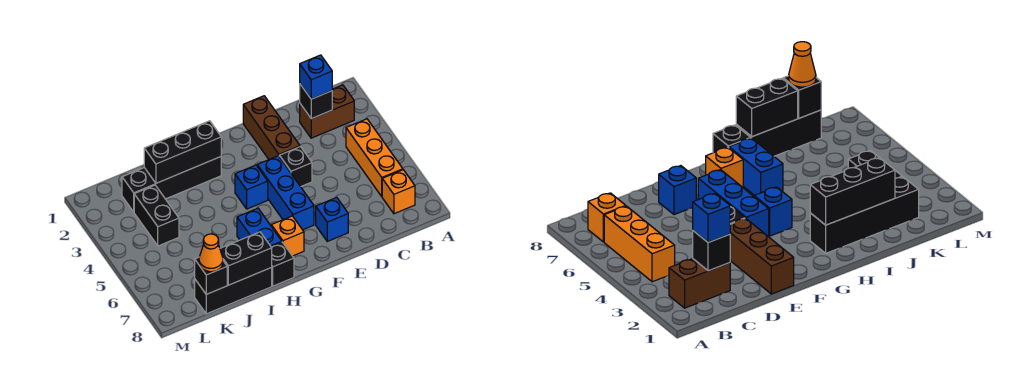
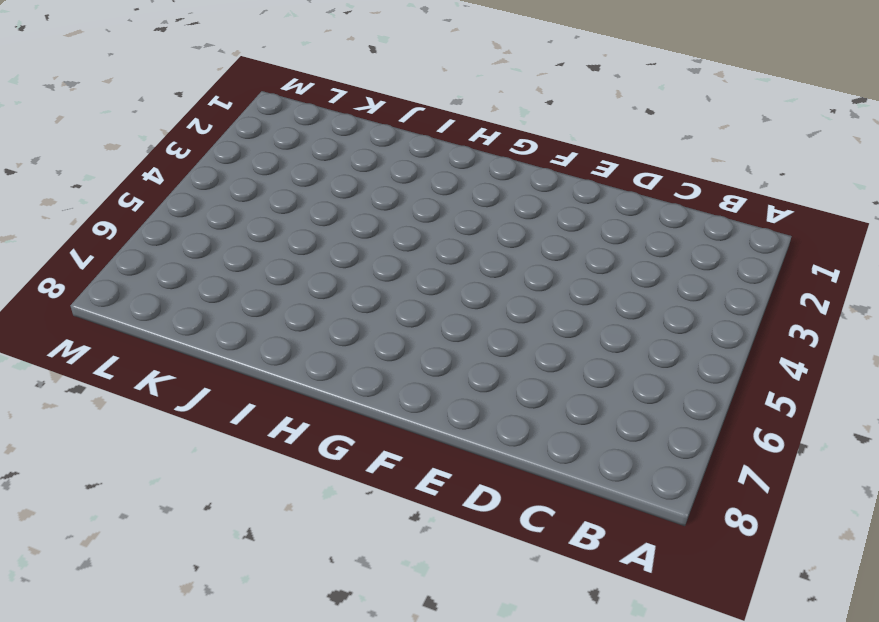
none -> brown brick B2:C2 level 1
none -> orange brick B4:B6 level 1
none -> orange brick B7 level 1

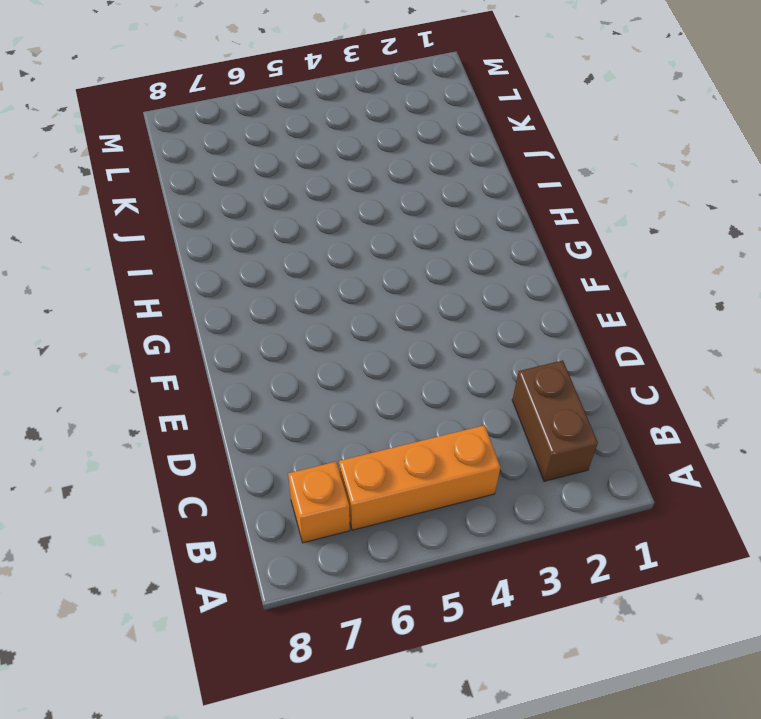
none -> brown brick E1:E3 level 1
none -> black brick E4 level 1
none -> blue brick E7 level 1

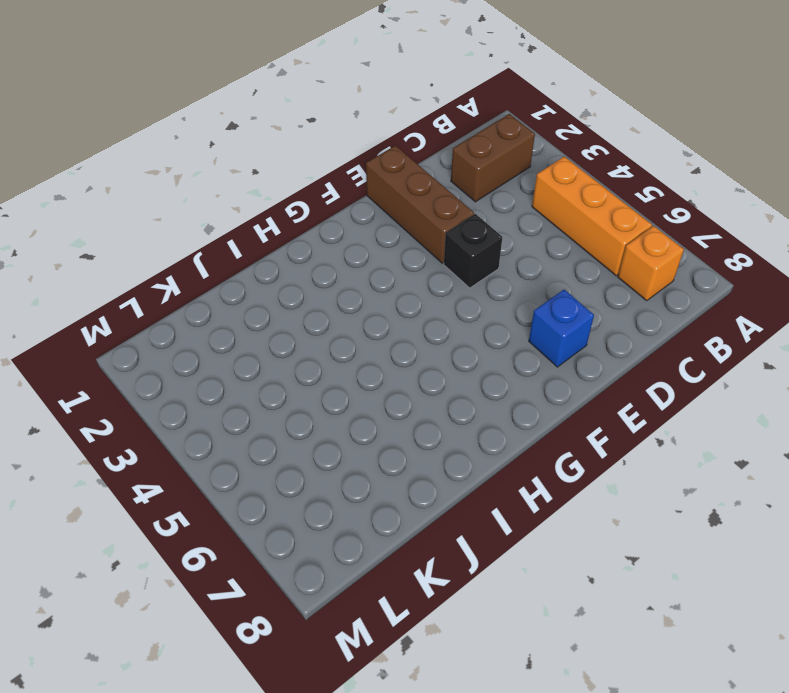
none -> blue brick F4:F6 level 1
none -> blue brick G4 level 1
none -> orange brick G7 level 1

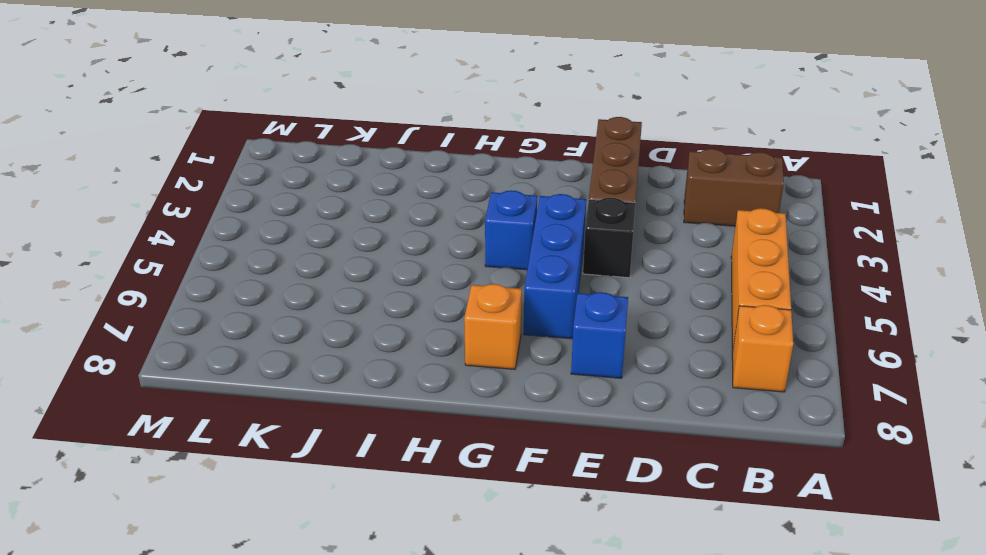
none -> black brick H2:K2 level 1
none -> blue brick H6:H7 level 1
none -> black brick H8 level 1

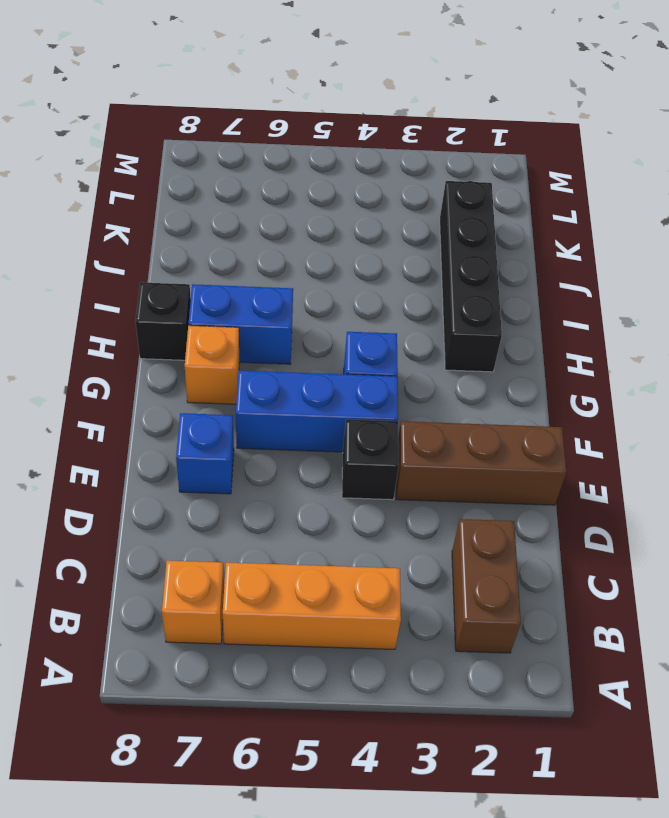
none -> black brick I8:K8 level 1
none -> black brick K3:K4 level 1
none -> black brick C2 level 2

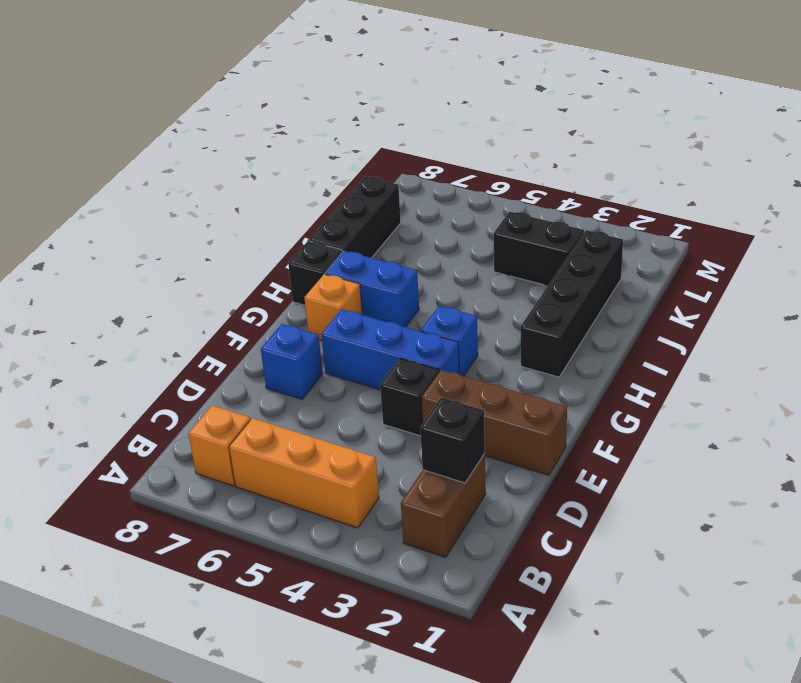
none -> black brick H2:J2 level 2
none -> black brick I8:J8 level 2
none -> black brick K8 level 2

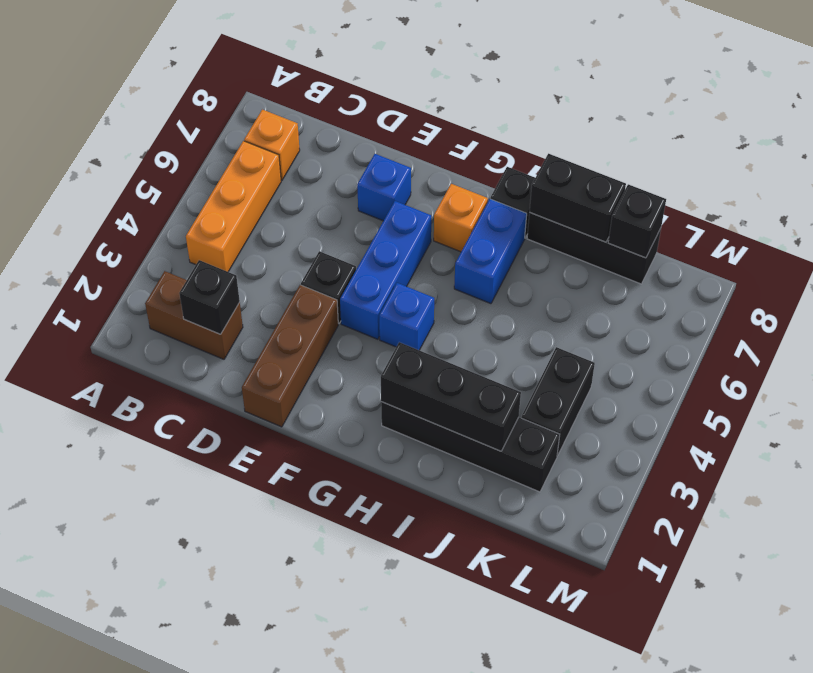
none -> blue brick C2 level 3
none -> orange cone K8 level 3

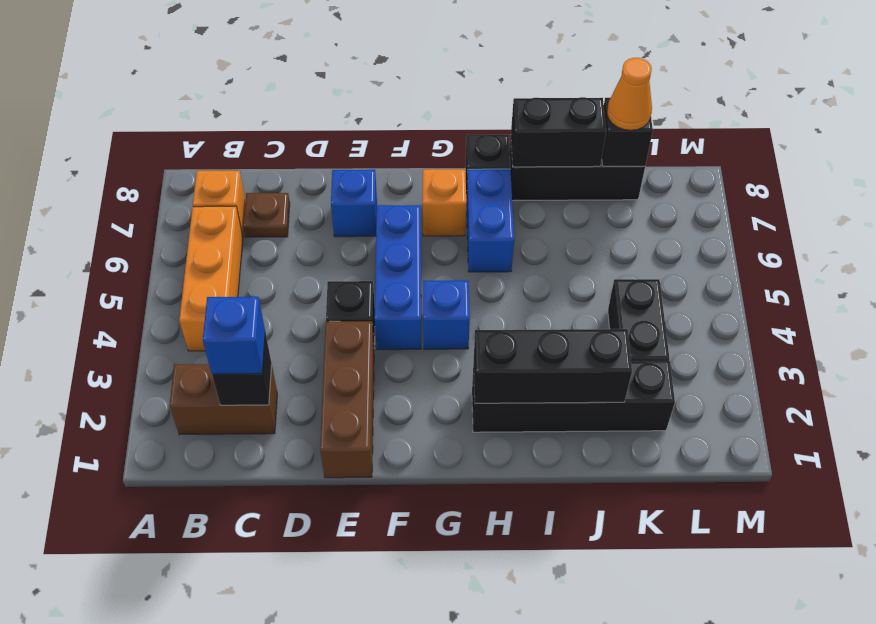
brown plate C7 level 1 -> none

